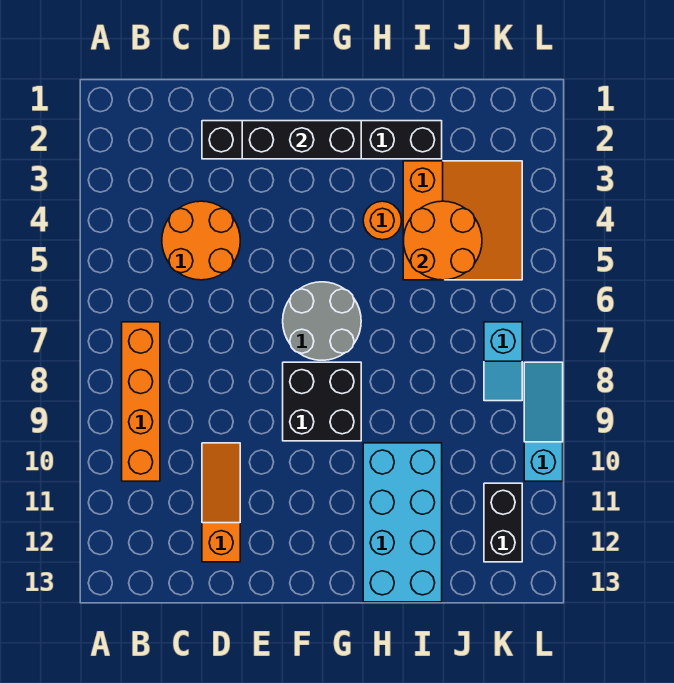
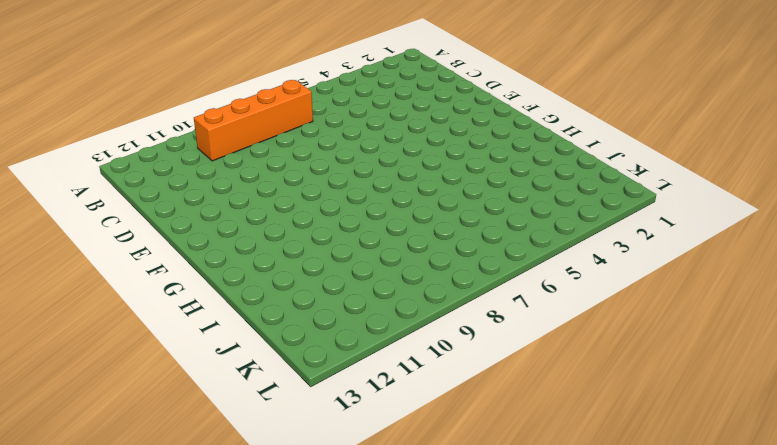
none -> orange round brick C4:D5 level 1
none -> black brick D2:I2 level 1
none -> orange slope D10:D12 level 1 top 12

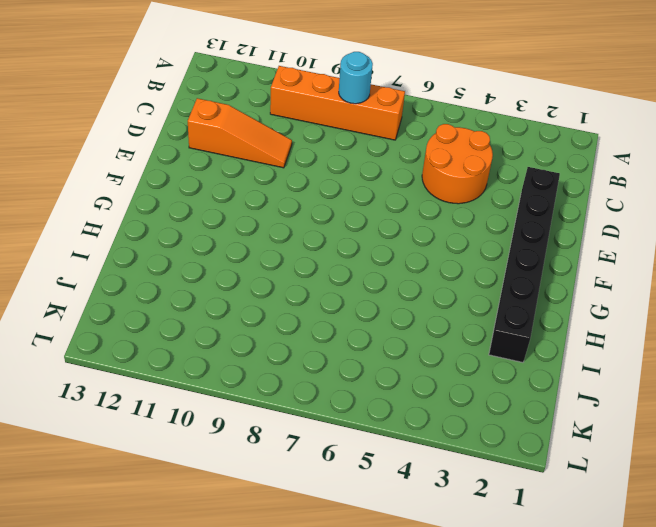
cyan round brick B8 level 2 -> none
none -> grey round brick F6:G7 level 1
none -> black brick F8:G9 level 1
none -> orange round brick H4 level 1

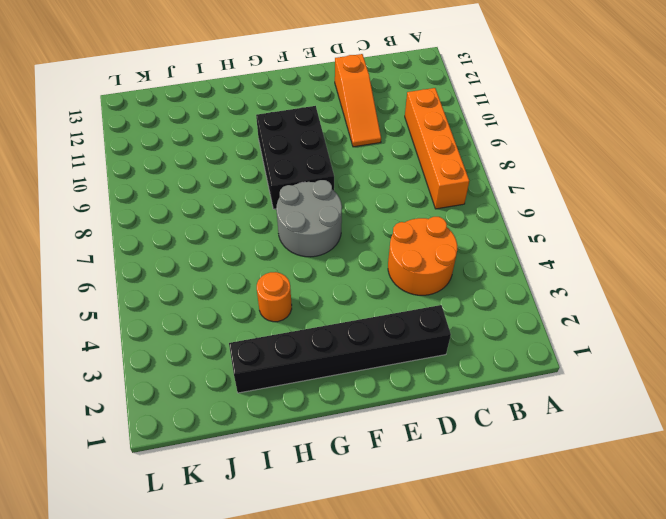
black brick F8:G10 level 1 -> black brick F8:G9 level 1
none -> cyan brick H10:I13 level 1
none -> orange slope I3:K5 level 1 top I
none -> cyan slope K7:K8 level 1 top 7

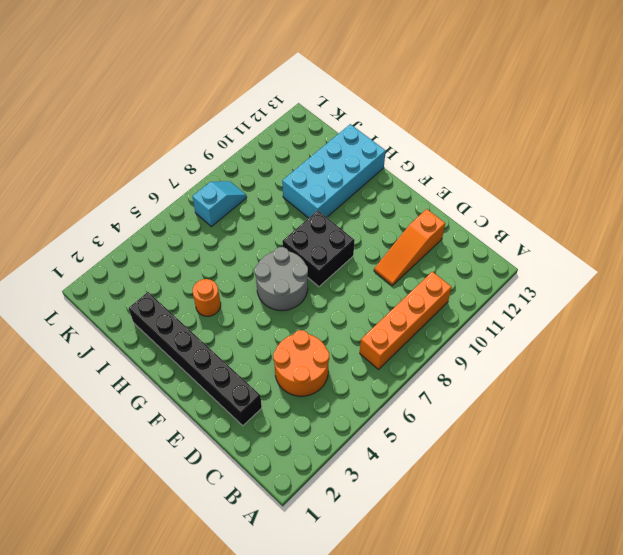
none -> orange slope I3:K5 level 1 top I
none -> black brick K11:K12 level 1
none -> cyan slope L8:L10 level 1 top 10

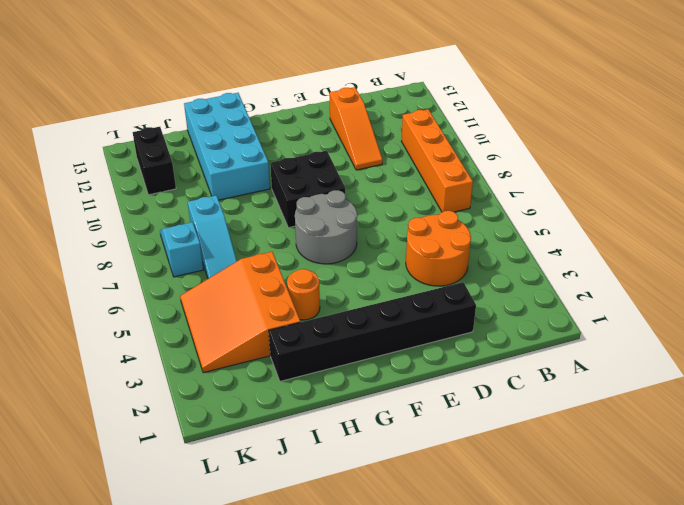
cyan slope J6:J8 level 1 top 8 -> cyan slope L8:L10 level 1 top 10
none -> black brick E2:G2 level 2
none -> orange round brick I4:J5 level 2

